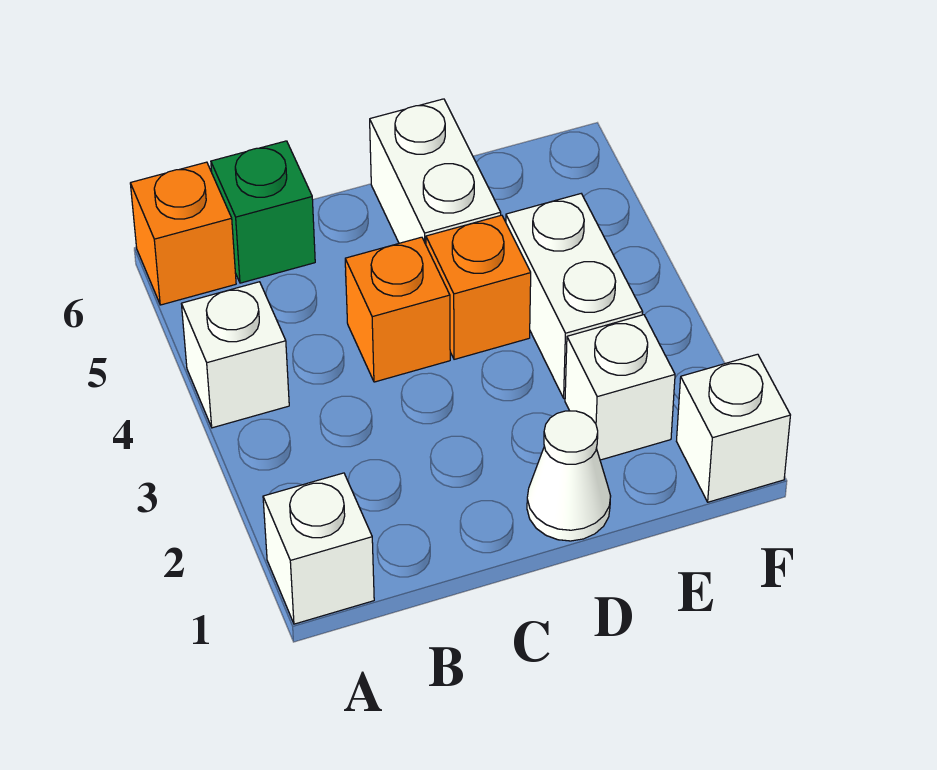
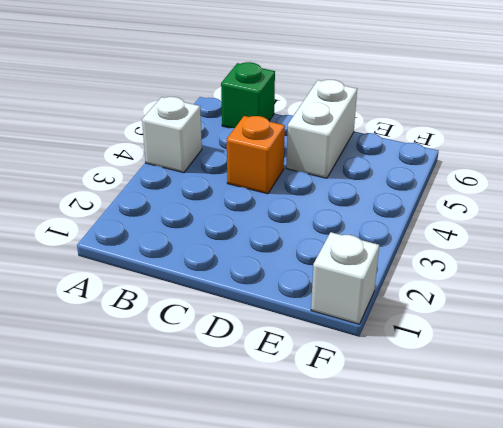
none -> white brick A1 level 1
none -> orange brick A6 level 1

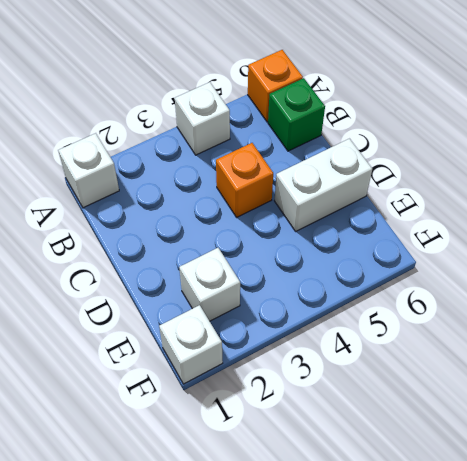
none -> white cone D1 level 1
none -> orange brick D4 level 1

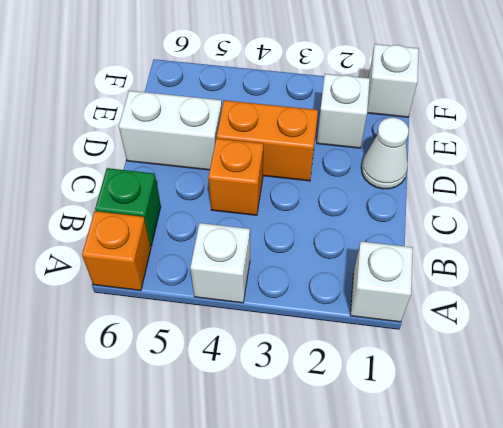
orange brick D3:D4 level 1 -> orange brick D4 level 1
none -> white brick E3:E4 level 1

